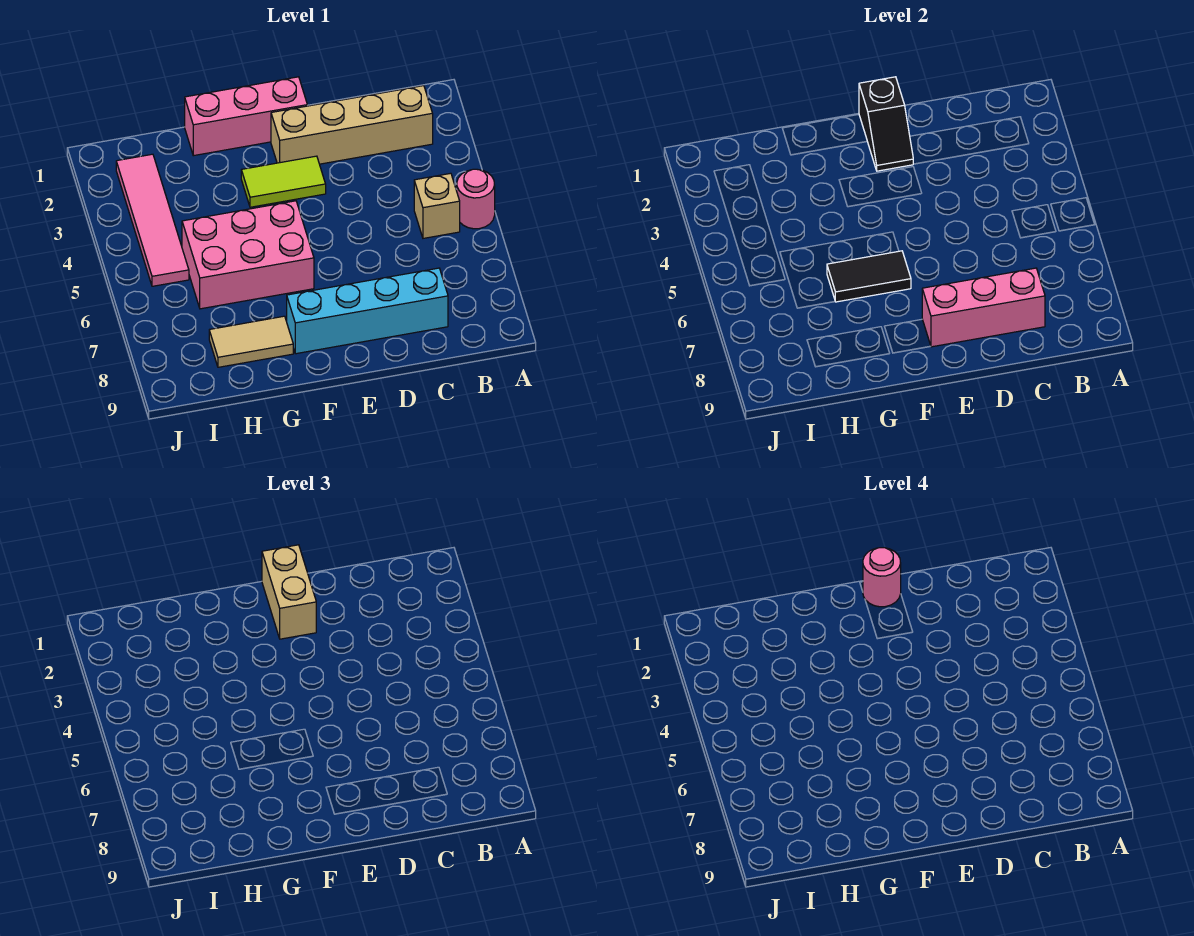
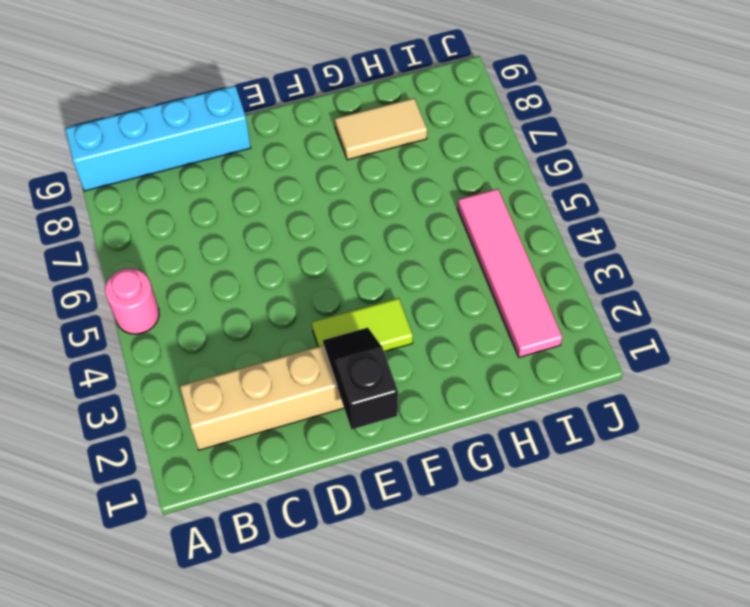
cyan brick A9:D9 level 1 -> cyan brick C8:F8 level 1
none -> tan brick B5 level 1
none -> pink brick E1:G1 level 1
none -> pink brick F5:H6 level 1

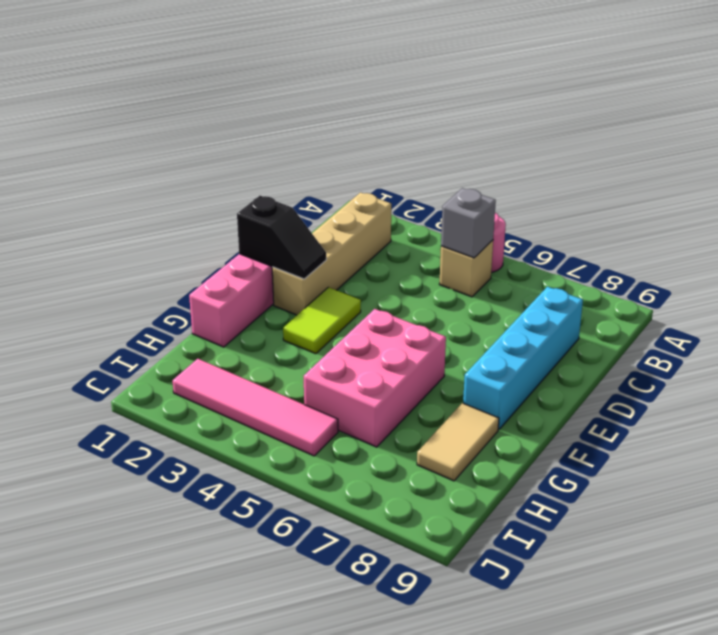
grey brick B5 level 2 -> none
none -> pink brick C8:E8 level 2
none -> black tile F6:G6 level 2
none -> tan brick E1:E2 level 3

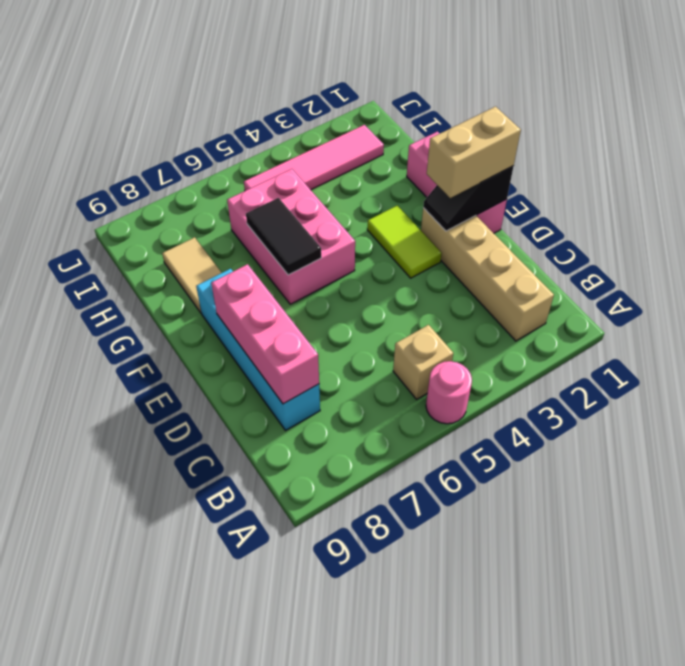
none -> pink round brick E1 level 4

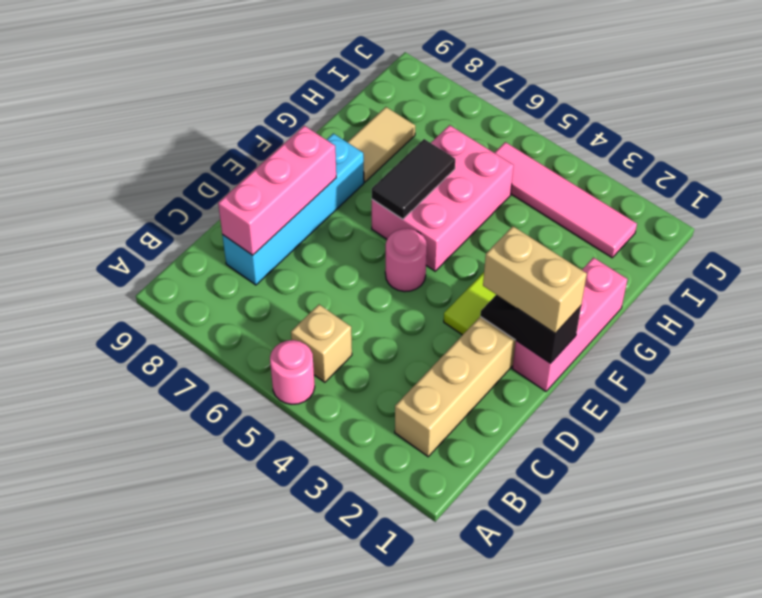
pink round brick E5 level 1 -> pink round brick E1 level 4

